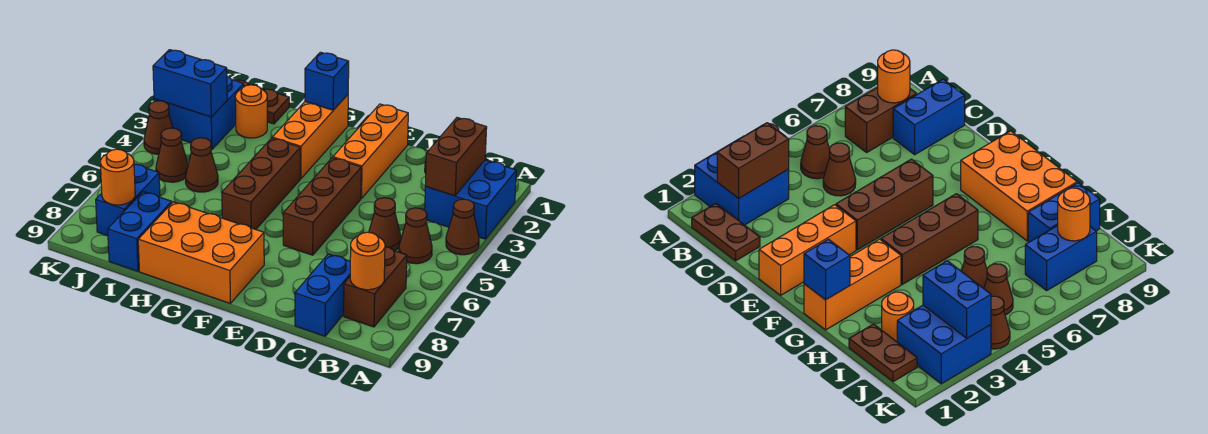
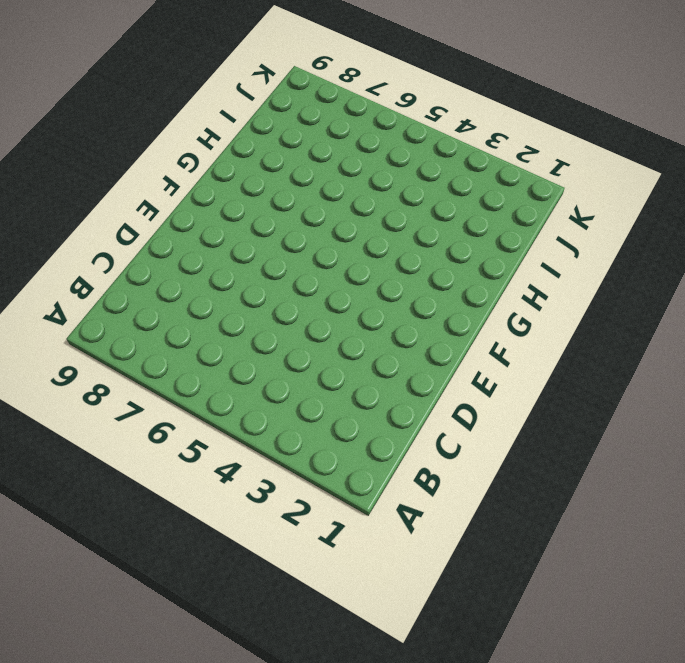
none -> blue brick A2:B3 level 1
none -> brown cone A4 level 1
none -> brown plate B1:C1 level 1

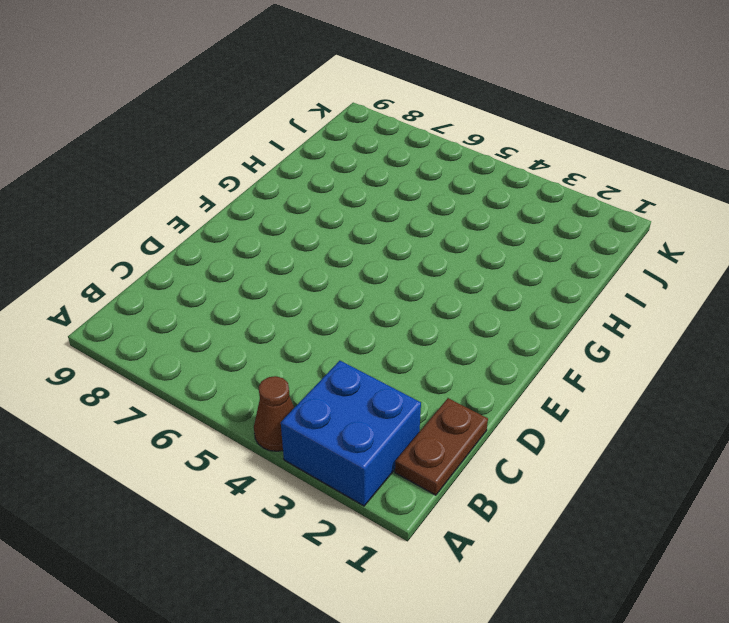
none -> brown cone B5 level 1
none -> brown brick B7:B8 level 1
none -> brown cone C5 level 1

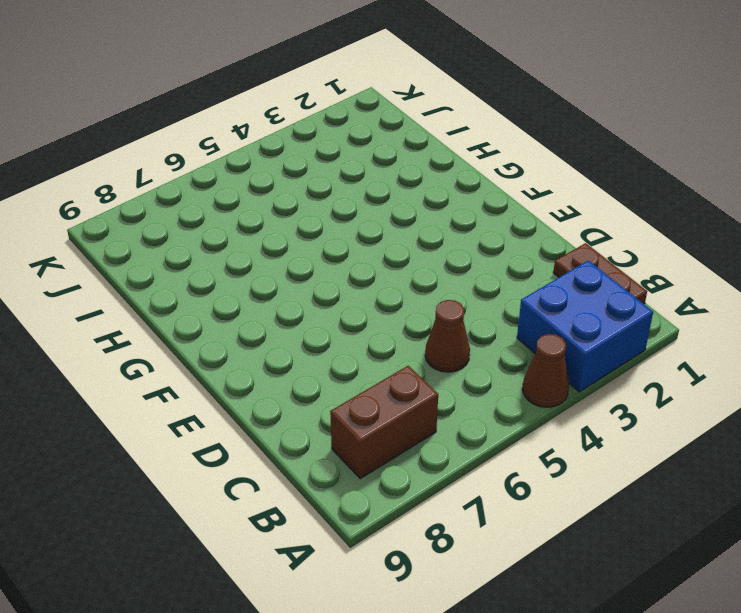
none -> brown cone B5 level 1
none -> blue brick C8:C9 level 1
none -> orange brick E1:E3 level 1

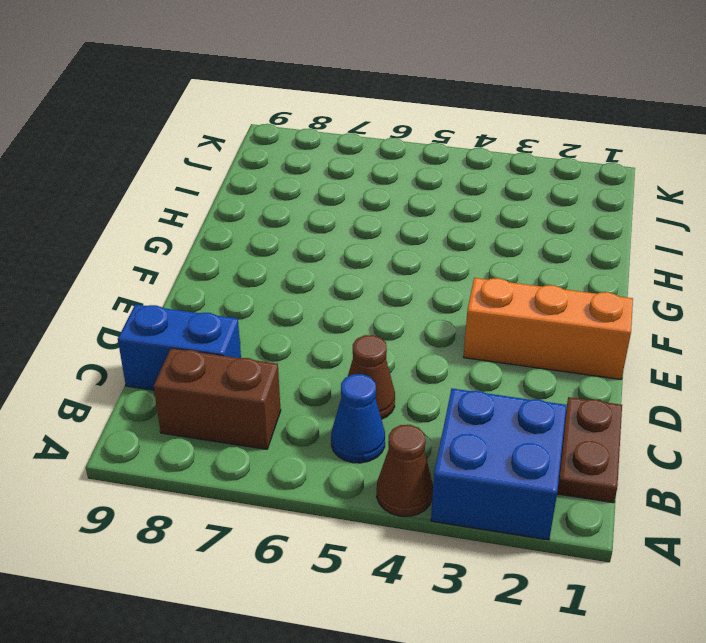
blue cone B5 level 1 -> brown cone B5 level 1
none -> brown brick E4:E6 level 1
none -> orange brick F8:H9 level 1
none -> orange brick G1:G3 level 1

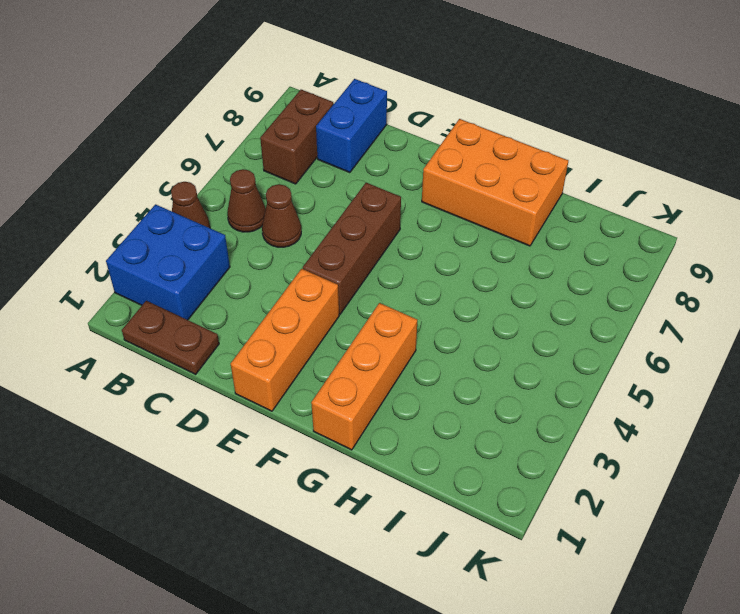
none -> brown brick G4:G6 level 1
none -> brown plate I1:J1 level 1
none -> orange round brick I2 level 1

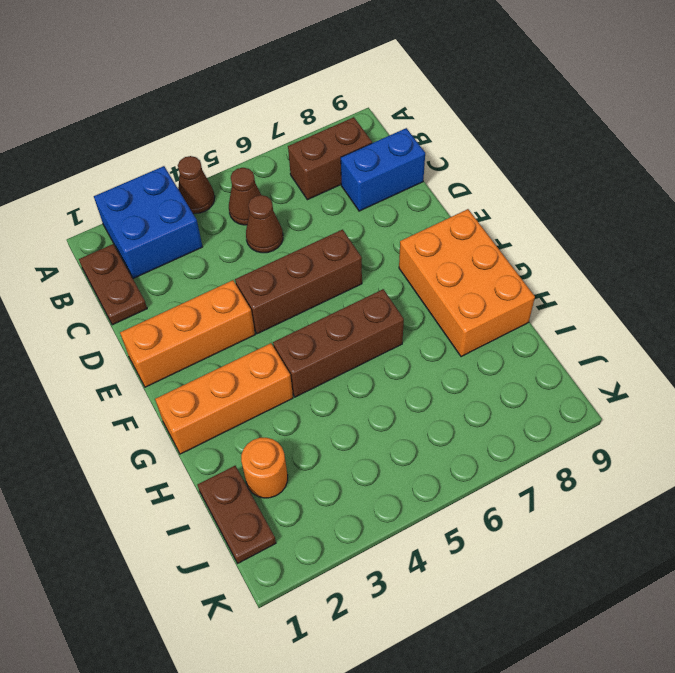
none -> brown cone I5 level 1
none -> blue brick I8:I9 level 1
none -> blue brick J2:K3 level 1

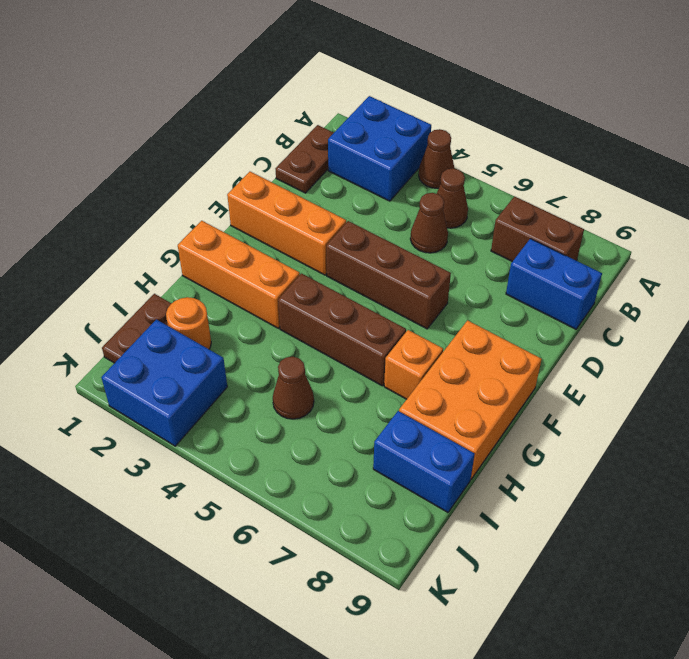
orange brick G7 level 1 -> none
none -> brown cone J5 level 1
none -> blue brick J7:J8 level 1
none -> brown cone K4 level 1

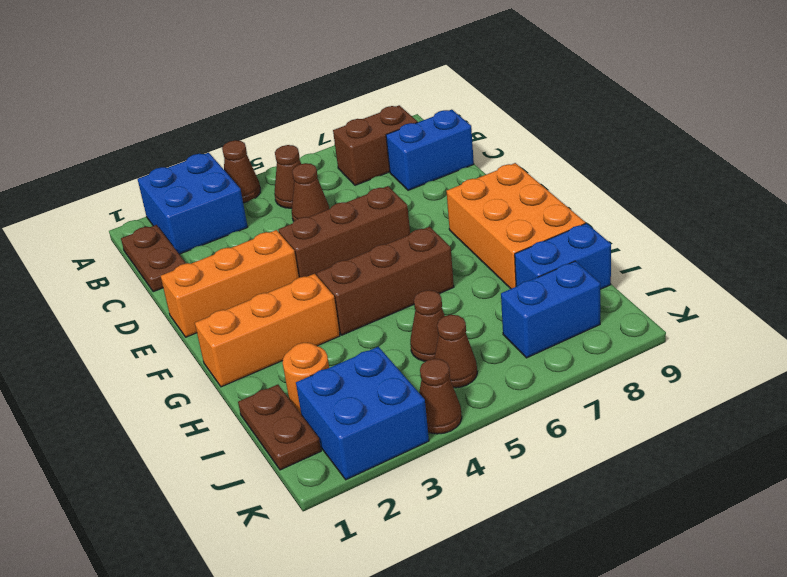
none -> brown brick B2:B3 level 2
none -> orange round brick B8 level 2
none -> blue brick G1 level 2

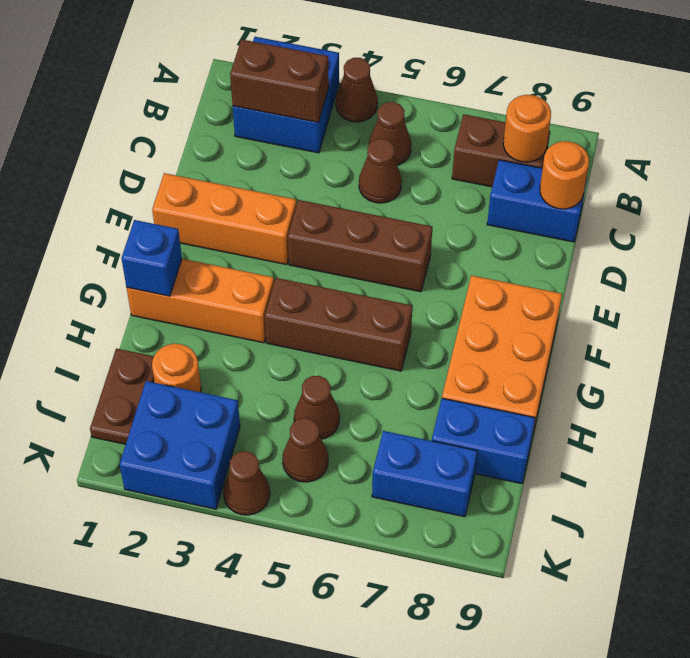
orange round brick C9 level 2 -> orange round brick J8 level 2
none -> brown plate B1:C1 level 1
none -> blue brick J3:K3 level 2

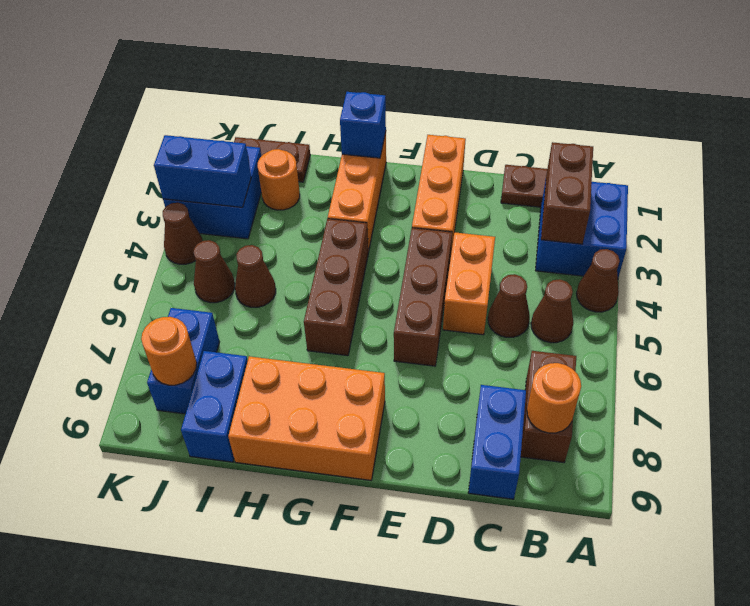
orange brick D4:D5 level 1 -> none

